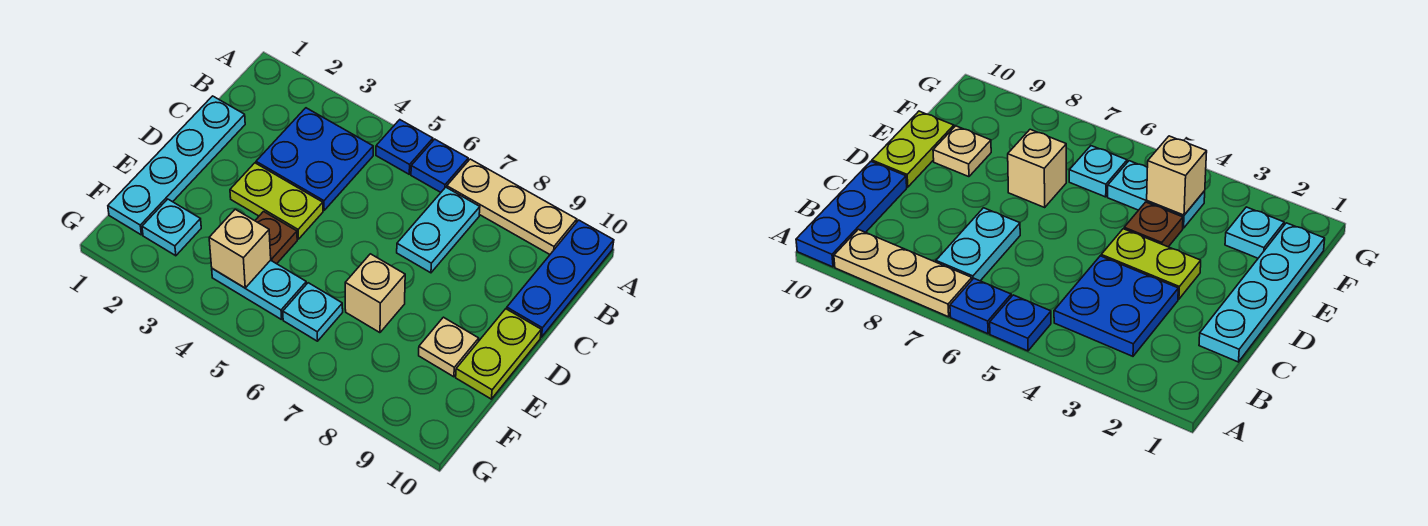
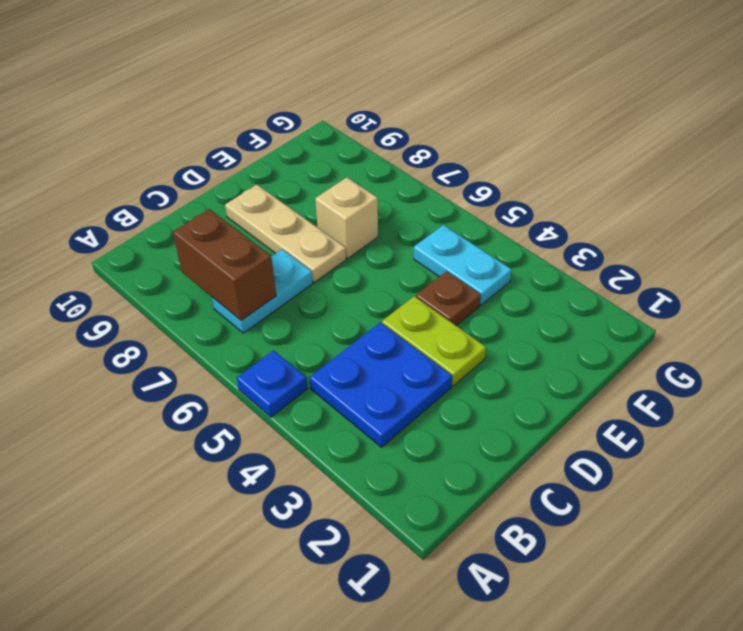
brown brick B7:B8 level 2 -> none
tan plate D7:D9 level 1 -> tan plate A7:A9 level 1
none -> blue plate A6 level 1
none -> blue plate A10:C10 level 1
none -> cyan plate C1:F1 level 1

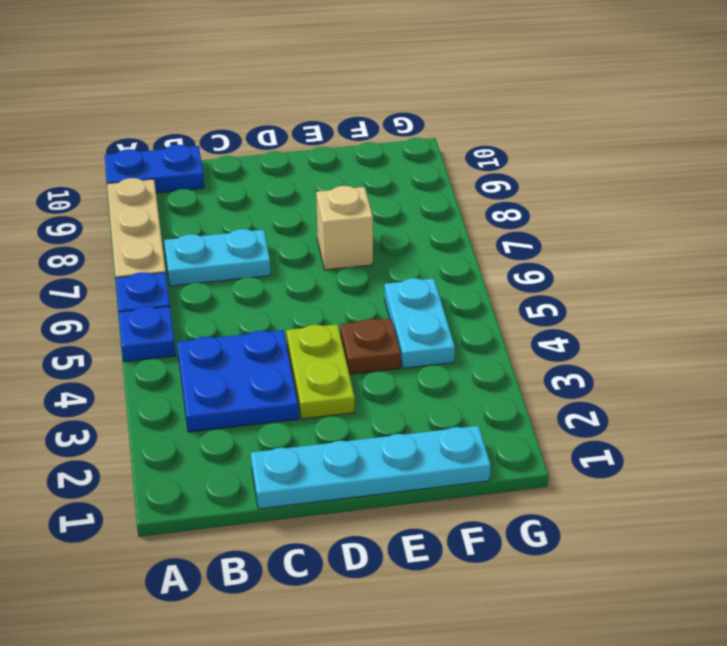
blue plate A10:B10 level 1 -> blue plate A10:C10 level 1
none -> lime plate D10:E10 level 1
none -> tan plate E9 level 1
none -> cyan plate F2 level 1

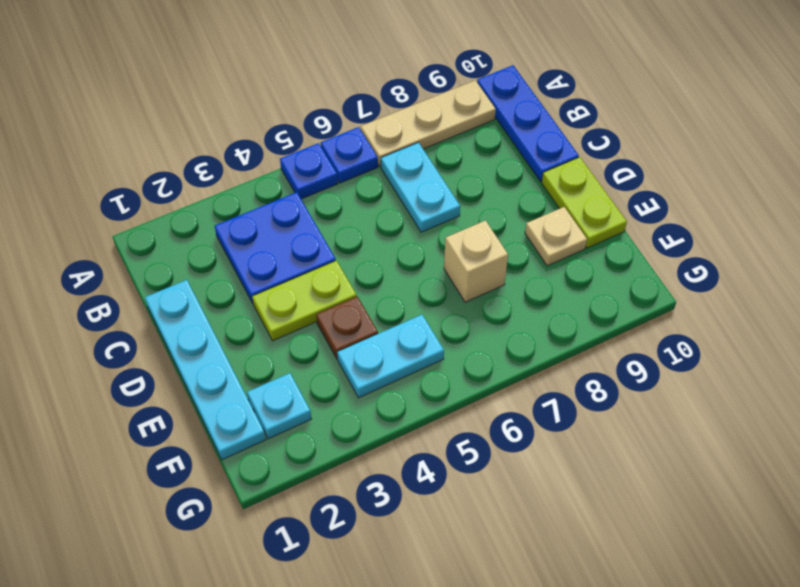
none -> cyan plate F6 level 1
none -> tan brick F4 level 2

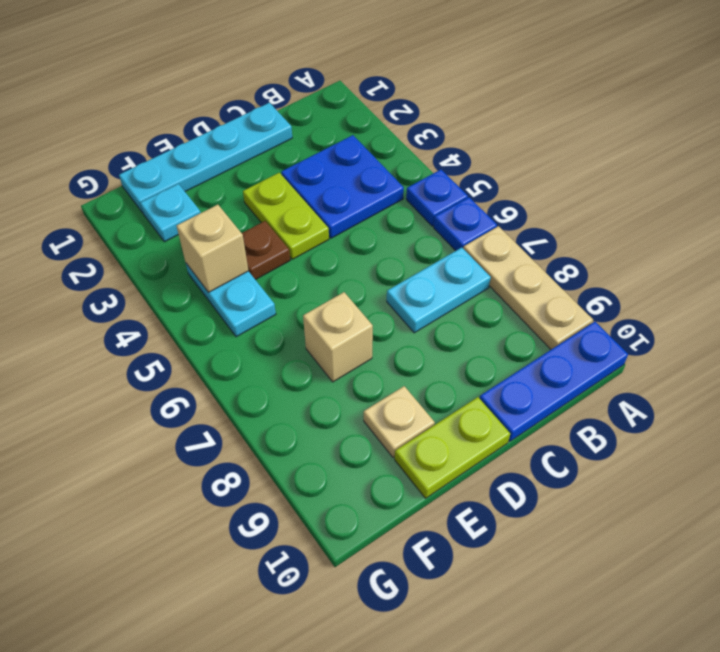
none -> cyan plate F6 level 1

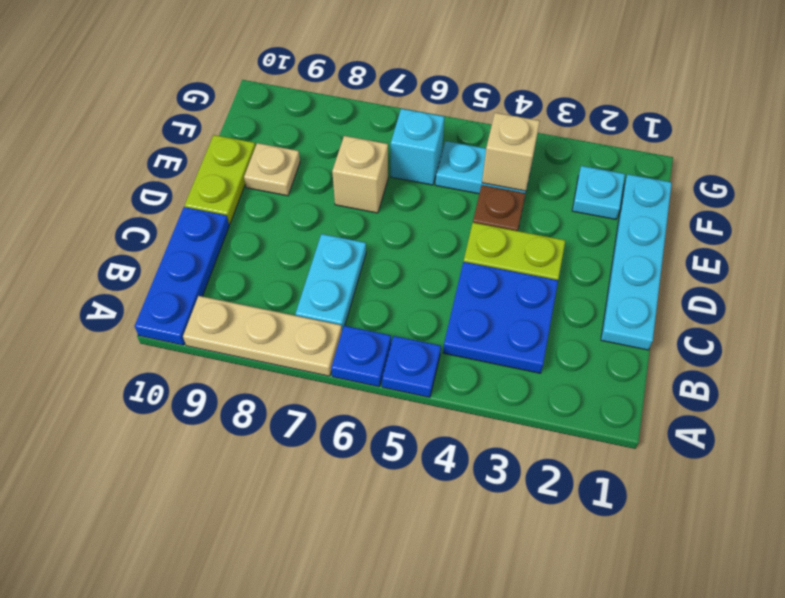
cyan brick F6 level 1 -> cyan plate F6 level 1

